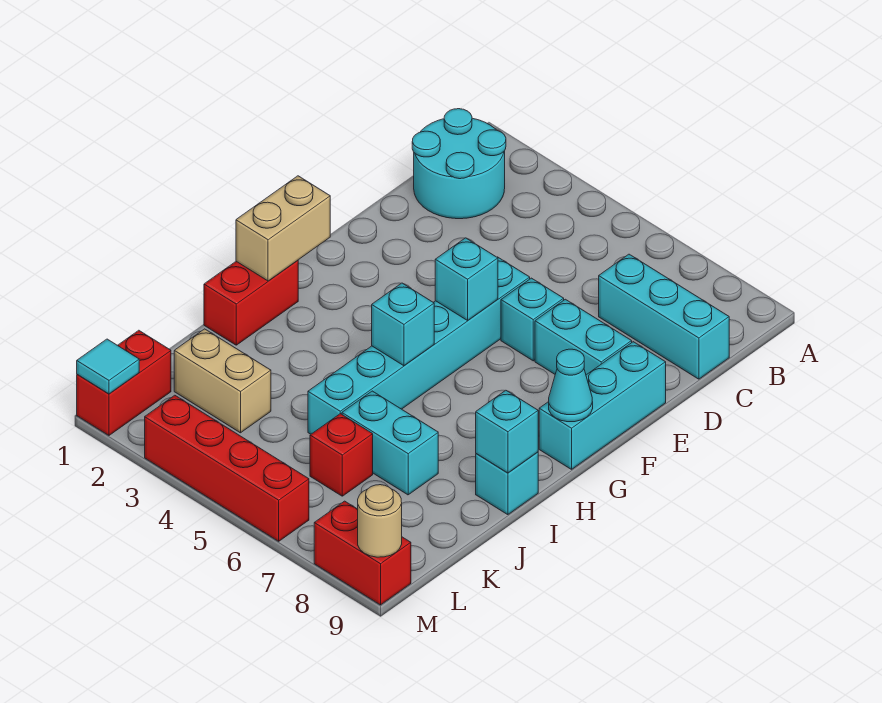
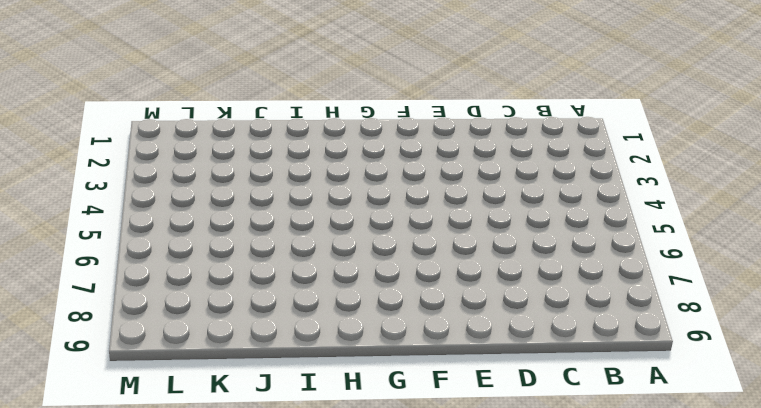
none -> cyan round brick B1:C2 level 1
none -> cyan brick C7:C9 level 1
none -> cyan brick E5:J5 level 1

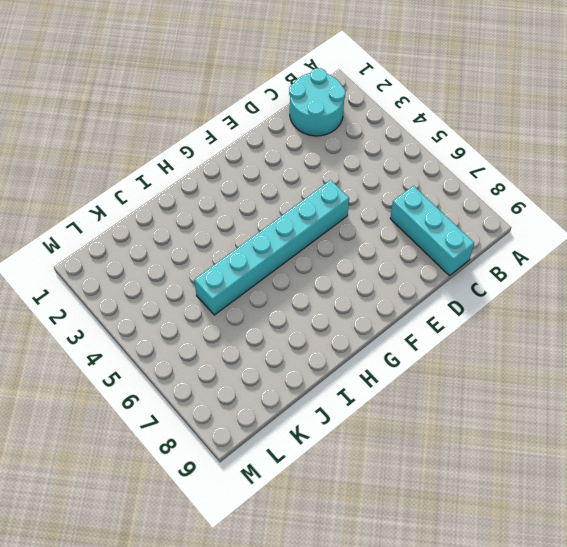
none -> cyan brick E6 level 1
none -> cyan brick E7:E8 level 1
none -> cyan brick E9:G9 level 1

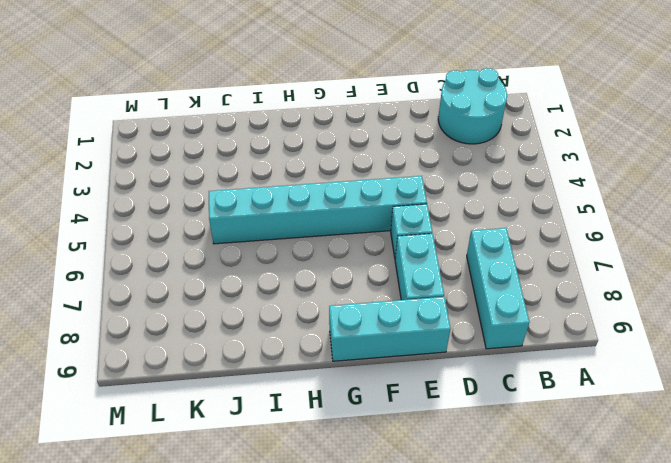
none -> red brick H1:I1 level 1
none -> cyan brick I9 level 1
none -> cyan brick J6:J7 level 1

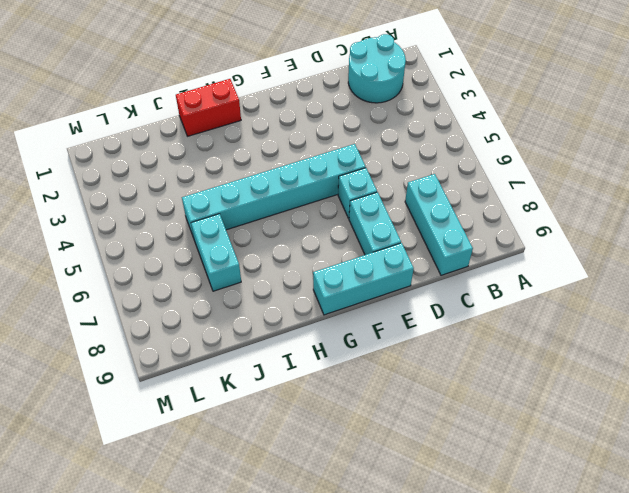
none -> cyan brick I9 level 1
none -> tan brick K2:K3 level 1
none -> red brick K6 level 1

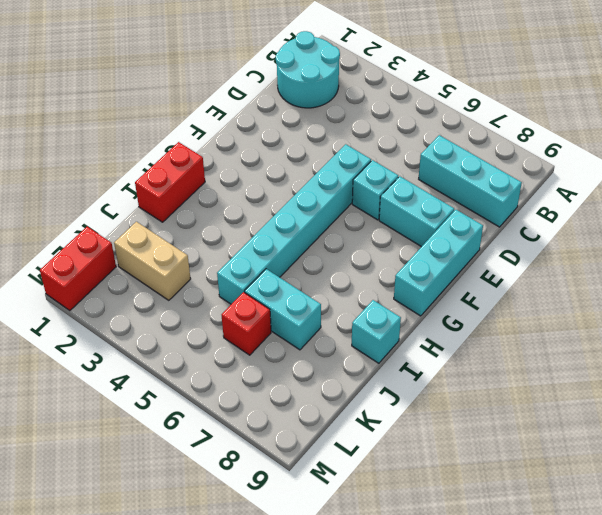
none -> red brick M3:M6 level 1
none -> red brick M8:M9 level 1
none -> cyan brick F5 level 2

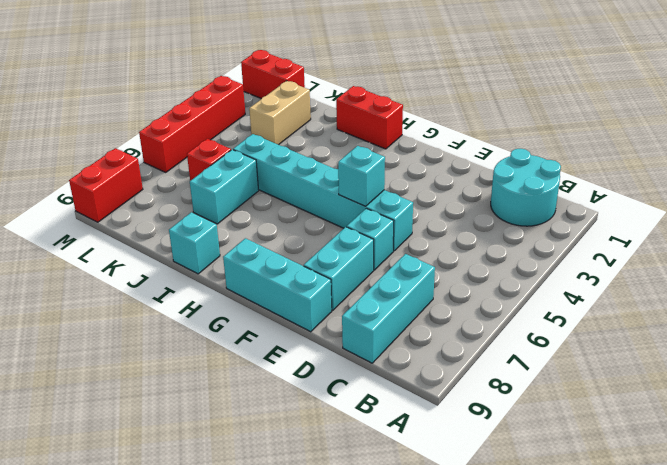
none -> tan brick G1:H1 level 2
none -> cyan cone G9 level 2
none -> cyan brick H5 level 2

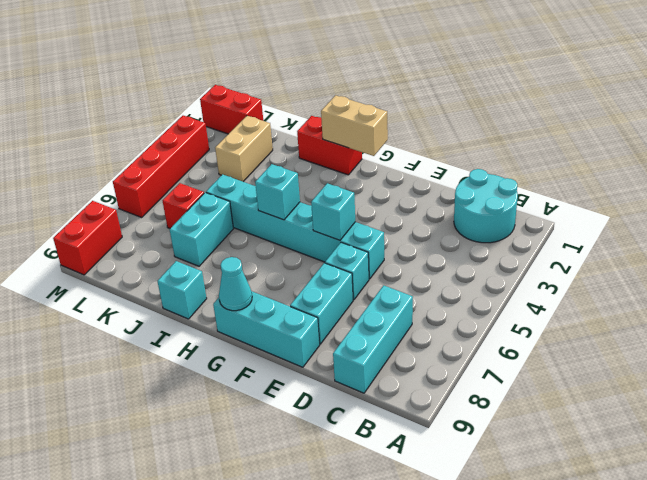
none -> cyan brick I9 level 2
none -> cyan tile M1 level 2
none -> tan round brick M9 level 2

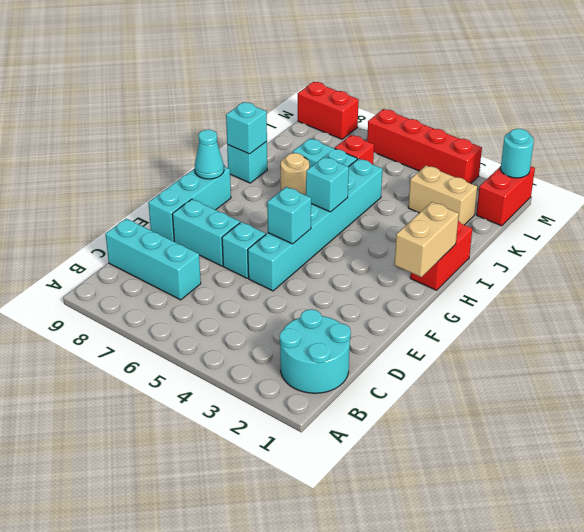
tan round brick I7 level 1 -> tan round brick M9 level 2
cyan round brick M1 level 2 -> cyan tile M1 level 2

